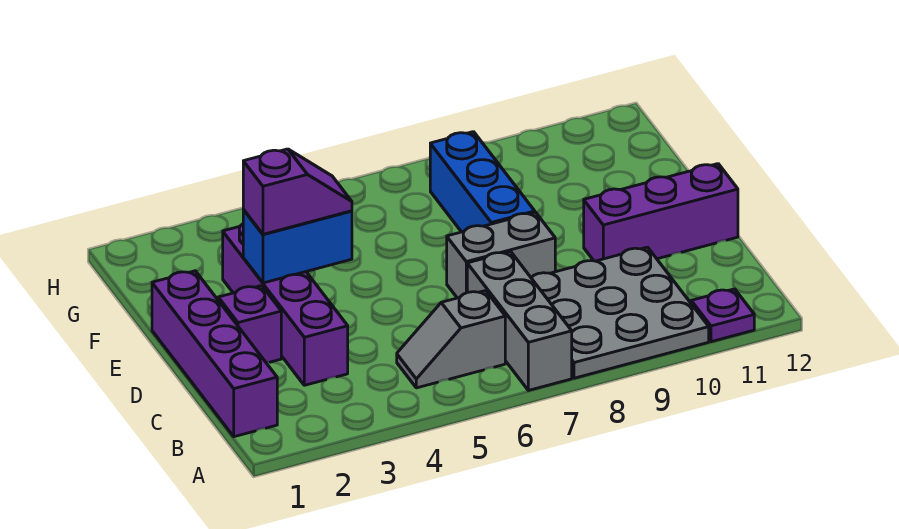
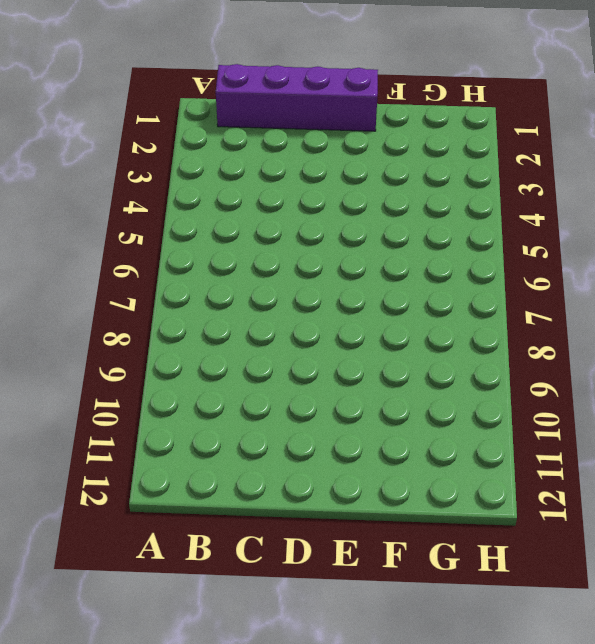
none -> grey brick A7:C7 level 1
none -> grey plate A8:C10 level 1
none -> purple plate A11 level 1

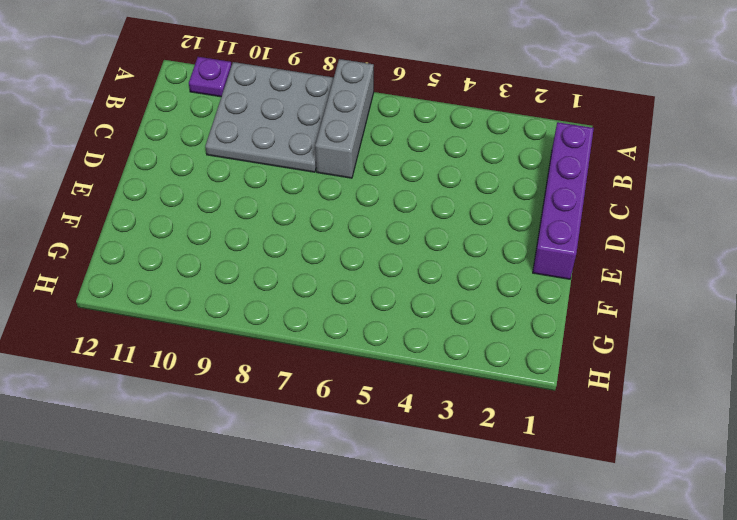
none -> grey slope B5:B6 level 1 top 6
none -> purple brick C3:F3 level 1
none -> purple brick D2 level 1

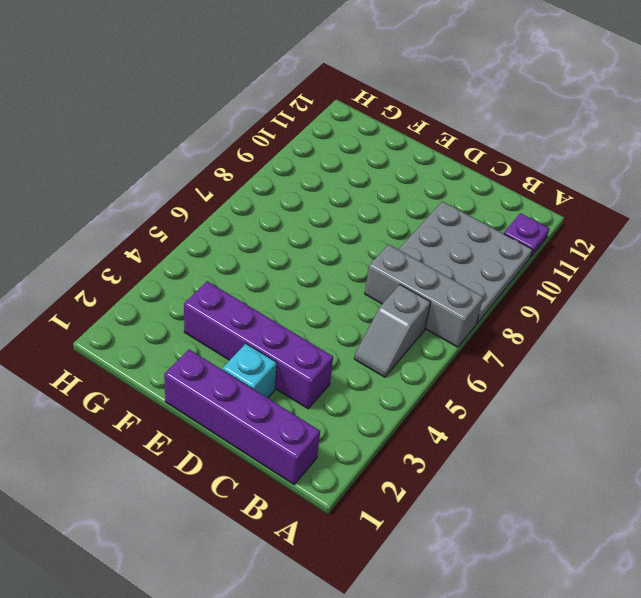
cyan brick D2 level 1 -> purple brick D2 level 1
none -> grey brick D7:D8 level 1
none -> purple brick D10:D12 level 1
none -> blue brick E8:G8 level 1

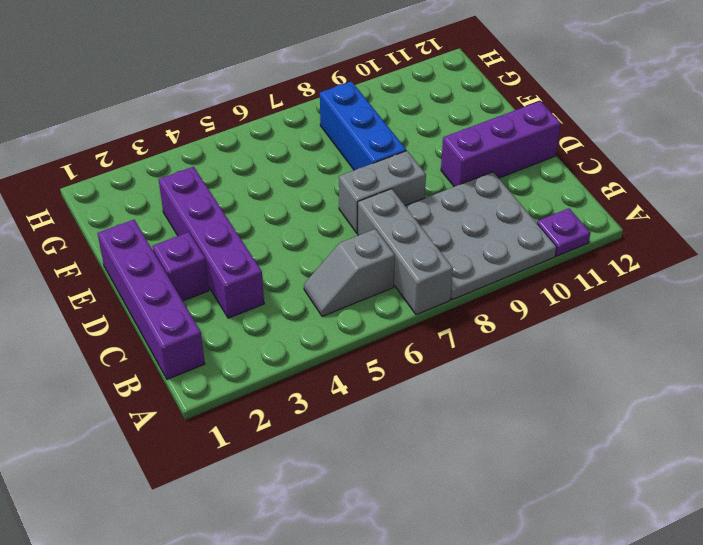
none -> blue brick E3:E4 level 2
none -> purple slope E3:E4 level 3 top 3

